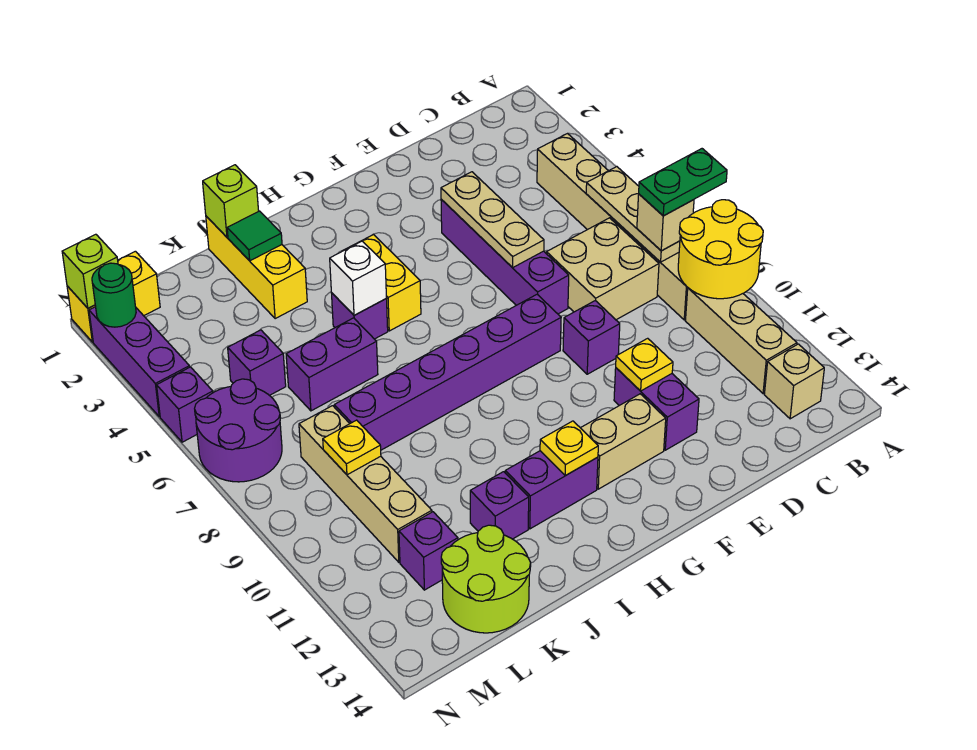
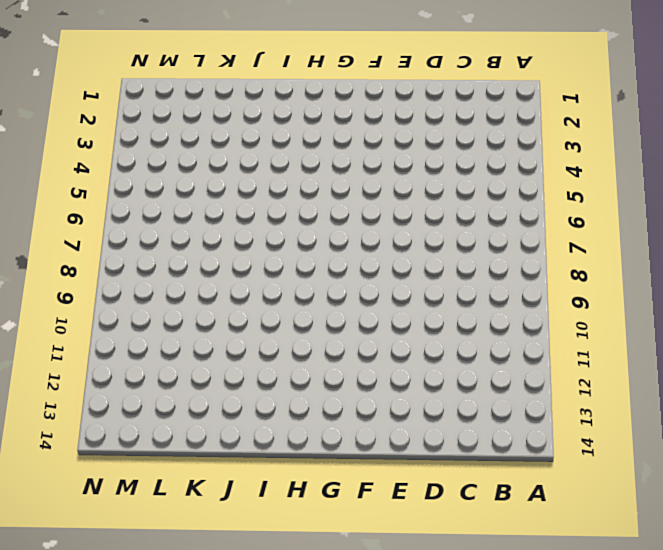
none -> tan brick B4:B9 level 1
none -> tan brick B10:B12 level 1
none -> tan brick B13 level 1
none -> tan brick C7:D8 level 1

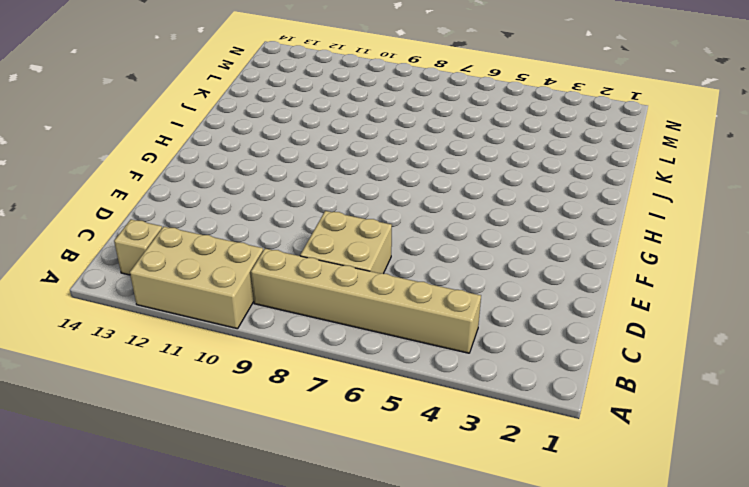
tan brick A10:B12 level 1 -> tan brick B10:B12 level 1
none -> purple brick E4:E7 level 1
none -> purple brick E9 level 1
none -> purple brick E11:E12 level 1
none -> purple brick F8:K8 level 1

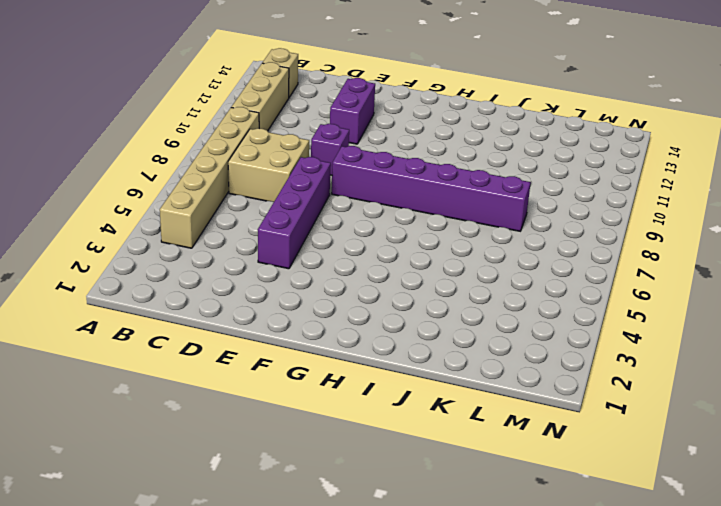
none -> tan brick F12:G12 level 1
none -> yellow brick H4:H5 level 1
none -> purple brick H12:I12 level 1
none -> purple brick I5 level 1

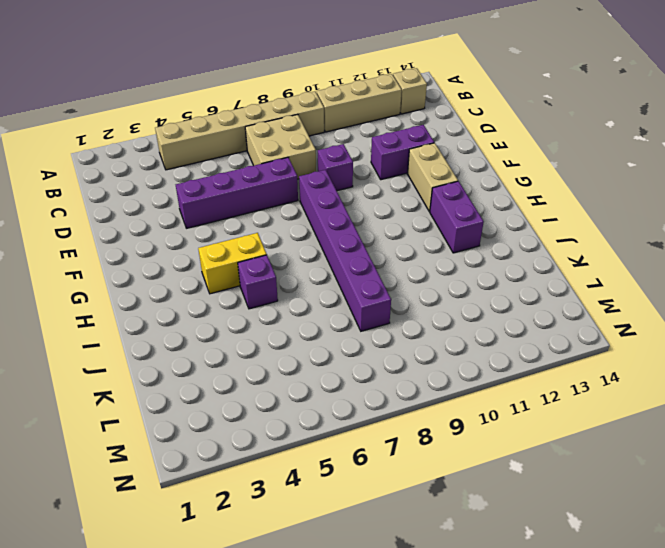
none -> yellow brick J1:J3 level 1
none -> purple brick J6:K6 level 1
none -> purple brick J12 level 1
none -> lime round brick K13:L14 level 1

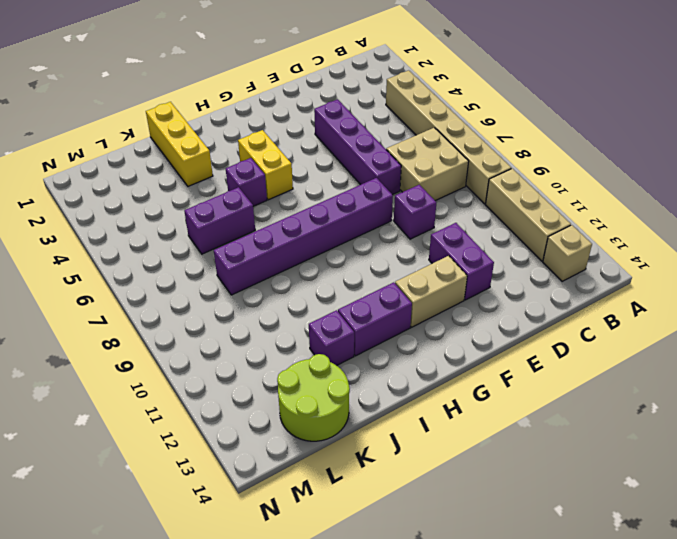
none -> purple brick L5 level 1
none -> tan brick L8:L11 level 1
none -> purple brick L12 level 1
none -> yellow brick M1:N1 level 1

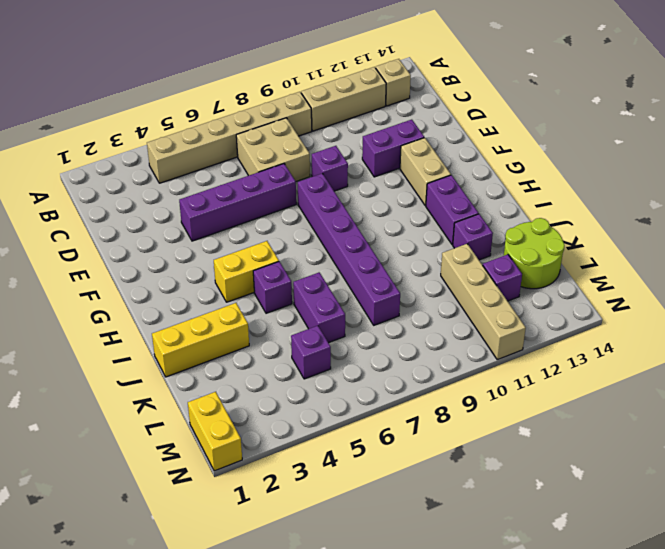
tan brick K11:N11 level 1 -> tan brick L8:L11 level 1
none -> purple round brick M6:N7 level 1
none -> purple brick N2:N4 level 1
none -> purple brick N5 level 1
none -> yellow round brick A9:B10 level 2

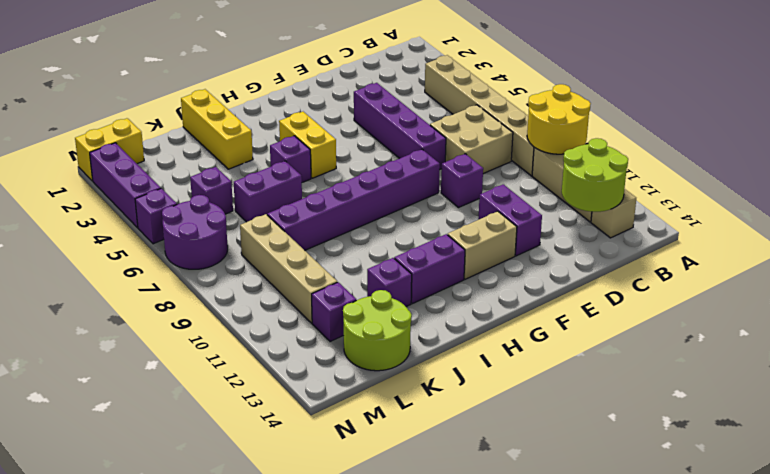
lime round brick B12:C13 level 2 -> none
none -> tan plate B6:B8 level 2
none -> tan plate E4:E6 level 2
none -> yellow plate E11 level 2
none -> yellow plate H12 level 2

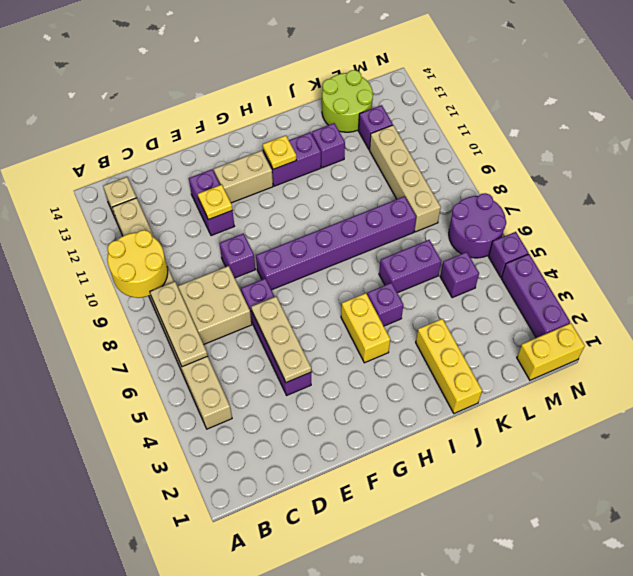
none -> white brick I5 level 2
none -> lime brick J1 level 2
none -> green tile J2 level 2
none -> yellow plate L9 level 2

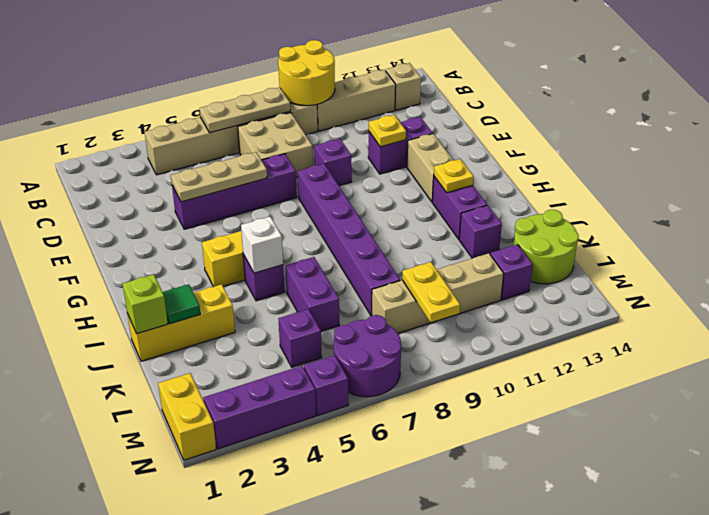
yellow plate L9:M9 level 2 -> yellow plate L9 level 2
none -> lime brick N1 level 2
none -> green round brick N2 level 2
none -> tan brick B8 level 3
none -> green plate A8:B8 level 4

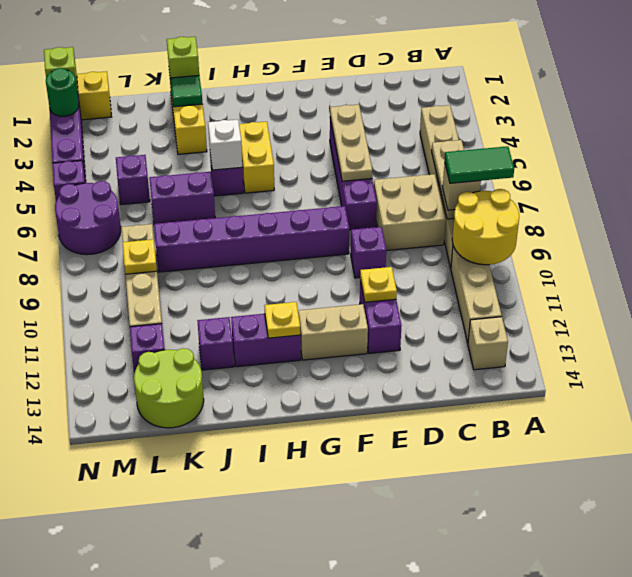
green tile A8:B8 level 4 -> green plate A8:B8 level 4

